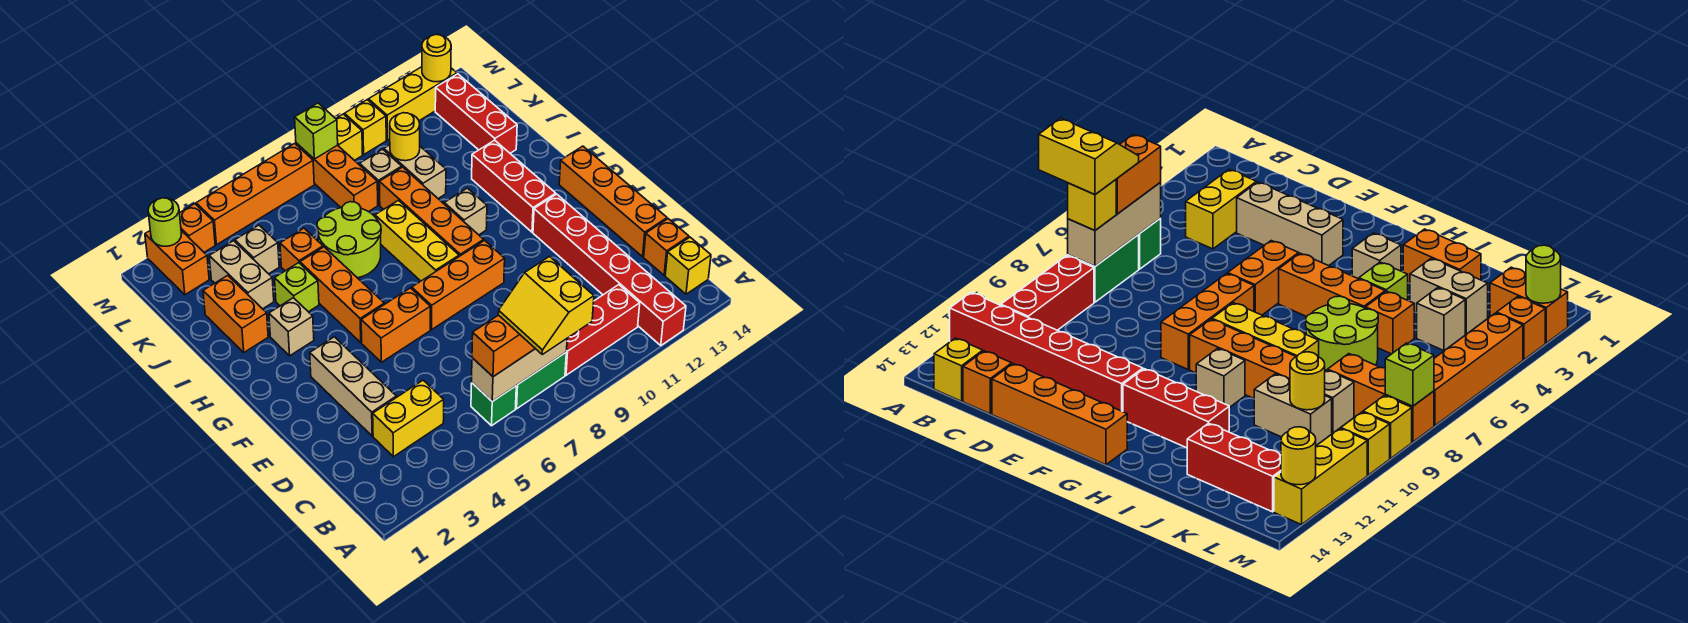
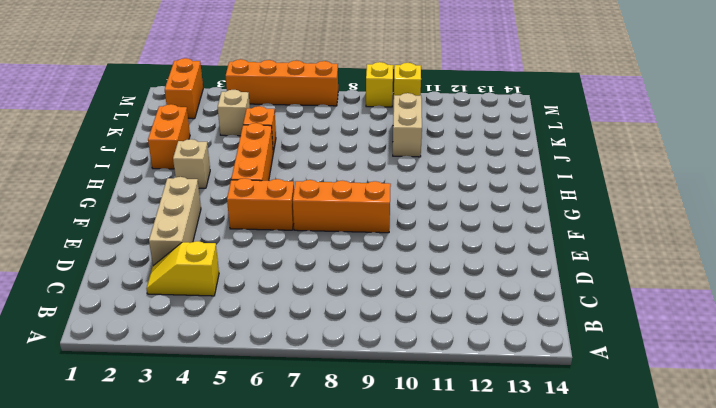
yellow slope C3:C4 level 1 top 4 -> yellow brick C3:C4 level 1
none -> red brick A12:F12 level 1
none -> green brick B6 level 1
none -> green brick B7:B8 level 1
none -> red brick B9:B11 level 1

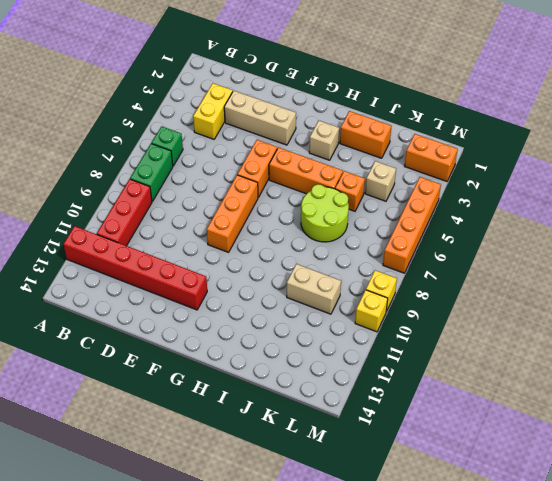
none -> yellow brick B14 level 1
none -> orange brick C14 level 1
none -> orange brick D14:G14 level 1
none -> yellow brick G8:I8 level 1

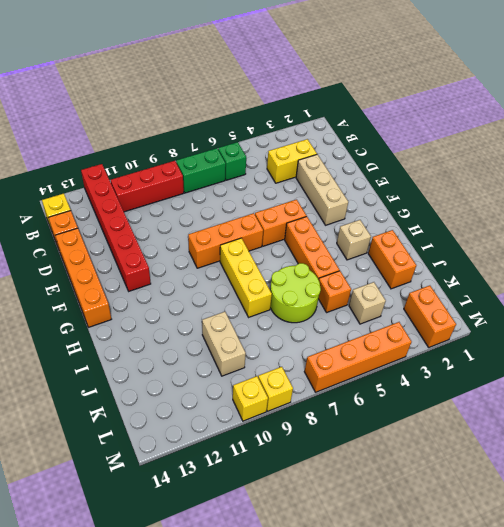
none -> orange brick G9:J9 level 1
none -> red brick G12:I12 level 1
none -> tan brick H10 level 1
none -> lime brick I4 level 1

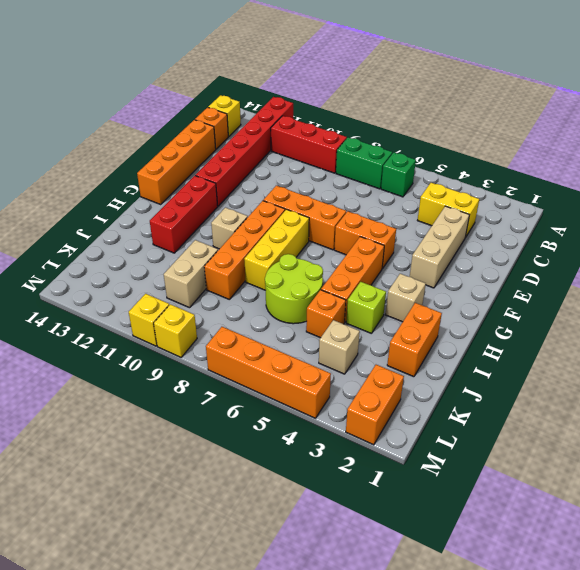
none -> tan brick J3:K3 level 1
none -> red brick J13:L13 level 1
none -> orange brick K8:M8 level 1
none -> tan brick K9 level 1

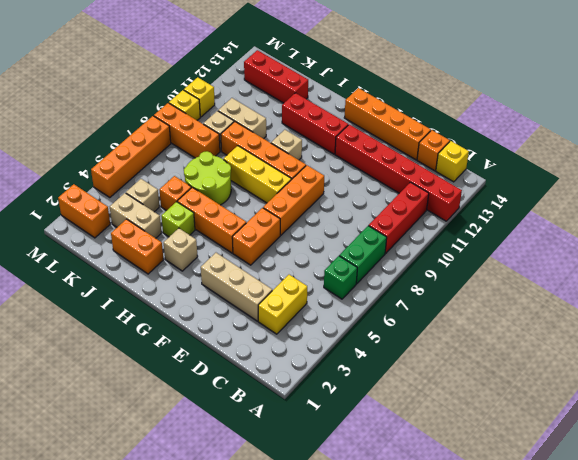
none -> orange brick M3 level 1
none -> yellow brick M11:M13 level 1
none -> tan brick B6:B8 level 2
none -> yellow round brick K10 level 2

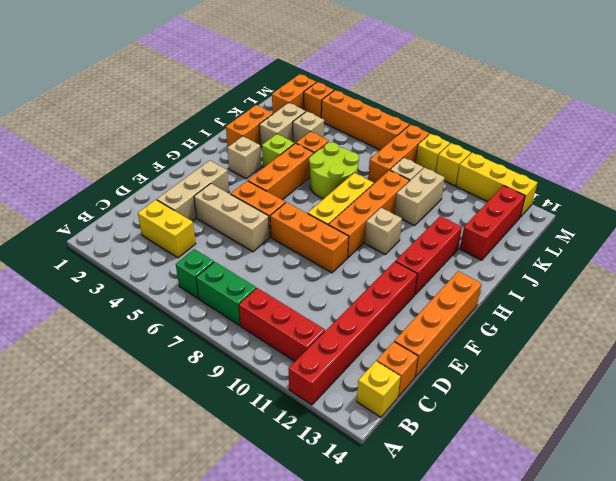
tan brick E4:E6 level 1 -> tan brick B6:B8 level 2
none -> yellow round brick K10 level 2
none -> lime round brick M2 level 2
none -> lime brick M8 level 2
none -> yellow round brick M13 level 2

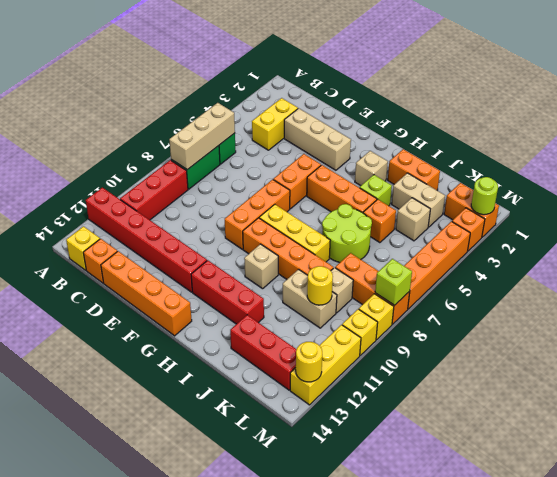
none -> orange brick B6:B7 level 3
none -> yellow brick B8 level 3
none -> yellow slope A7:B8 level 4 top 8

